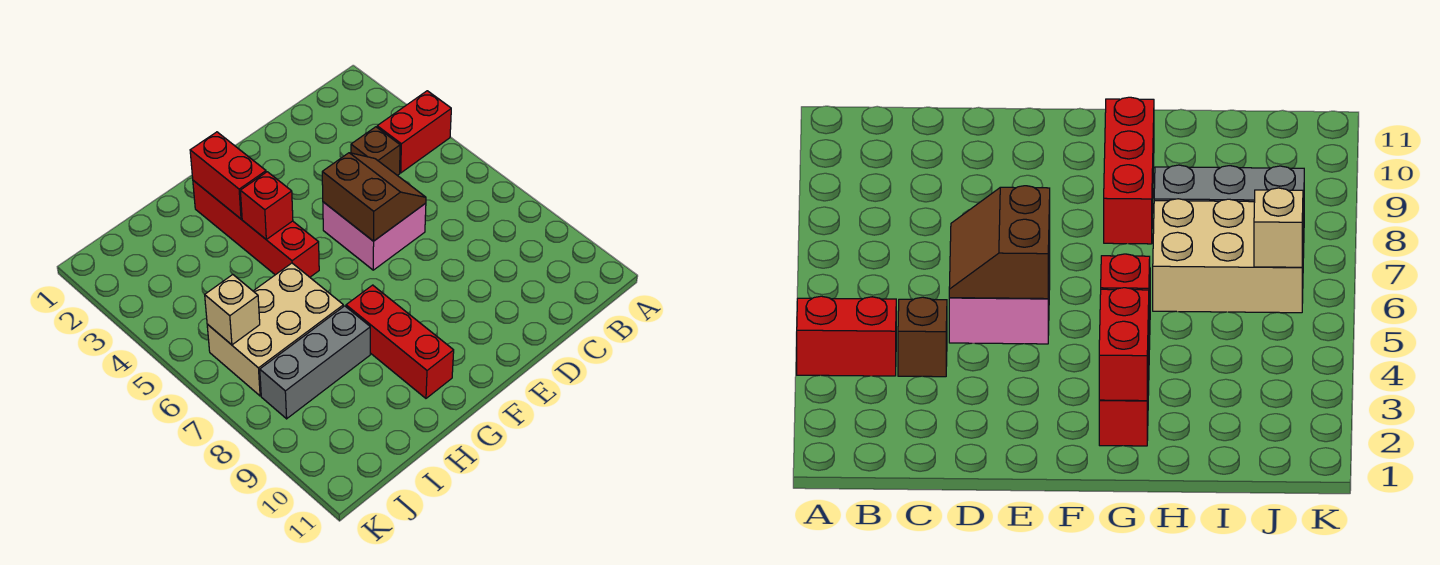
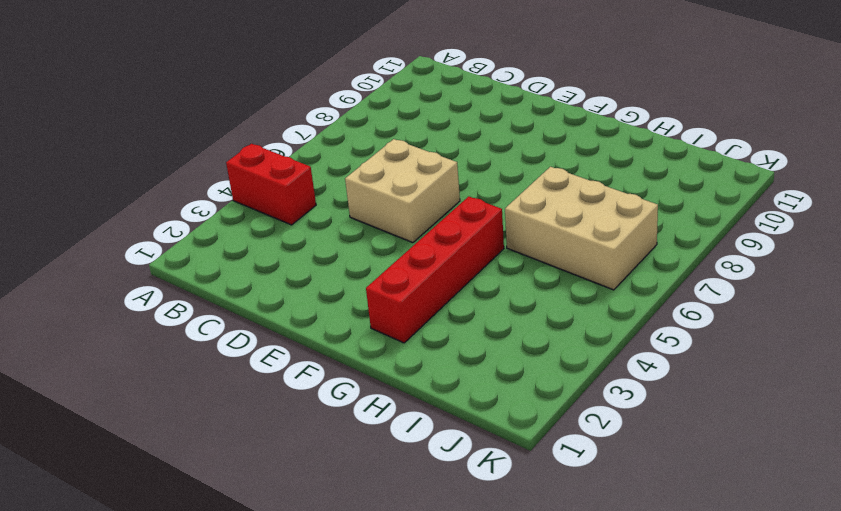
tan brick D5:E6 level 1 -> pink brick D5:E6 level 1
none -> brown brick C4 level 1
none -> red brick G8:G10 level 1

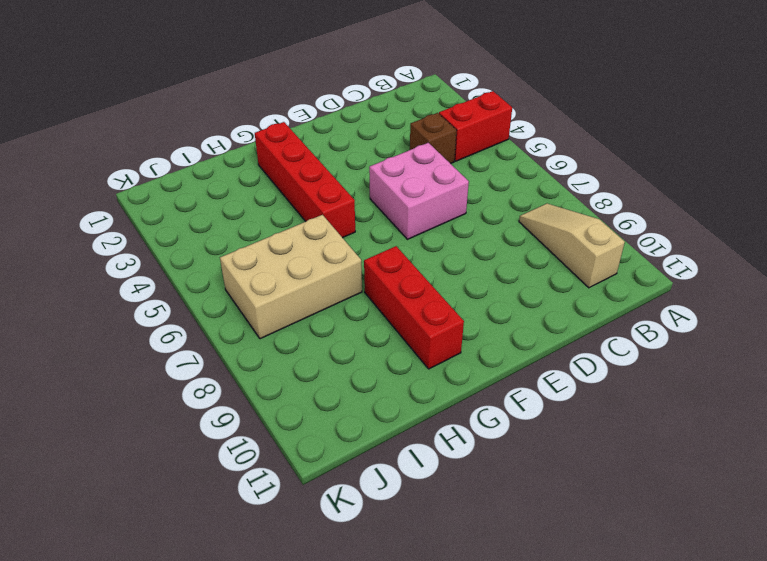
tan slope B8:B10 level 1 top 10 -> none
none -> grey brick H8:J8 level 1
none -> brown slope D5:E6 level 2 top E

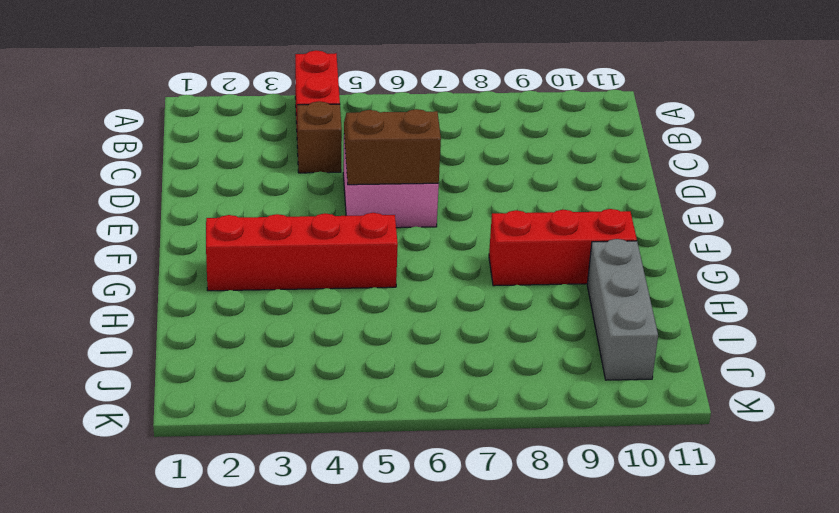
grey brick H10:J10 level 1 -> grey brick H8:J8 level 1
none -> tan brick H6:J7 level 1
none -> red brick G2:G3 level 2

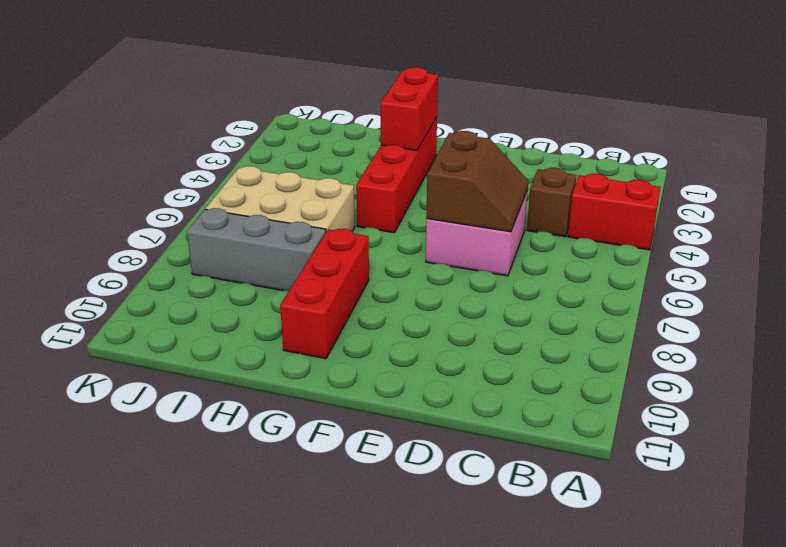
none -> red brick G4 level 2
none -> tan brick J6 level 2

